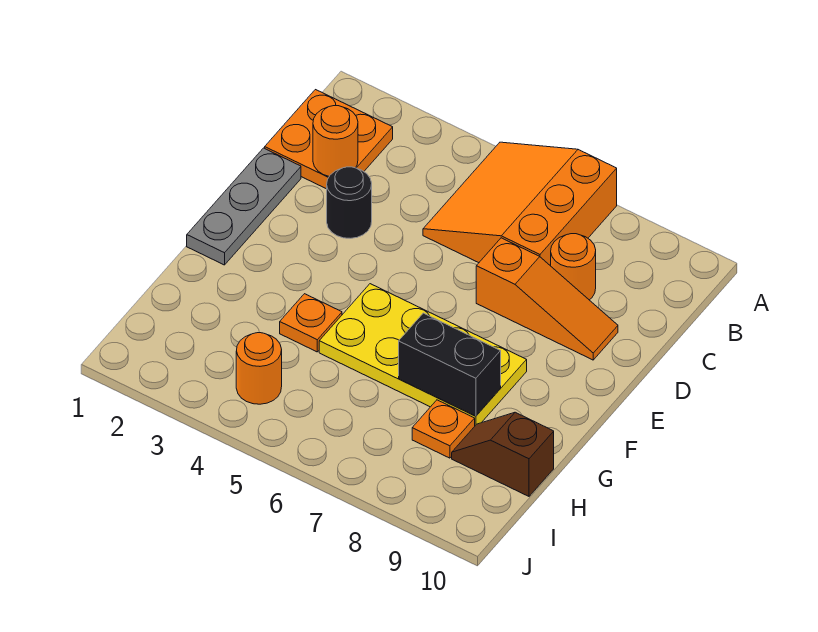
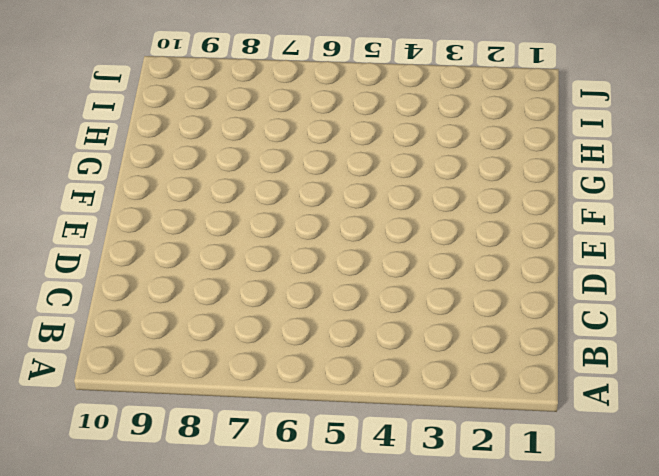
none -> orange slope A5:C7 level 1 top 7
none -> orange plate B1:C2 level 1
none -> orange round brick C8 level 1

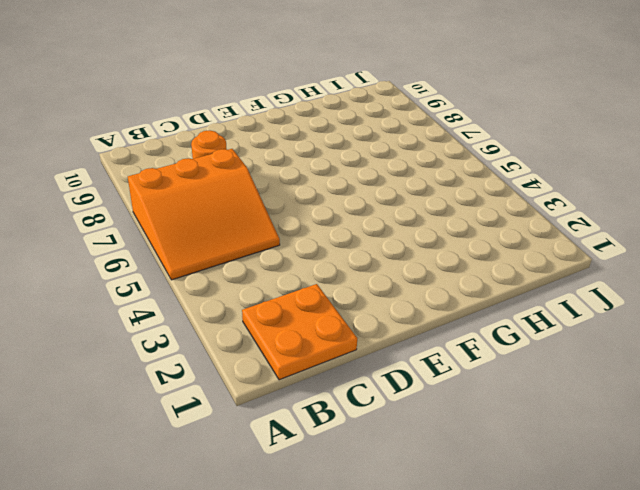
none -> grey plate D1:F1 level 1
none -> black round brick D3 level 1
none -> orange slope D7:D9 level 1 top 7

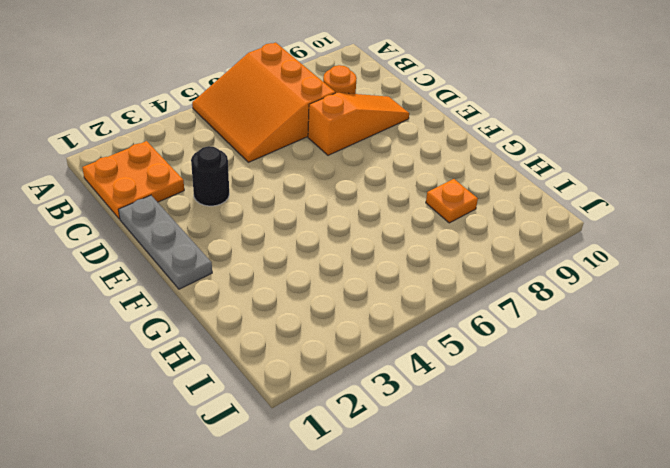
none -> yellow plate F5:G8 level 1
none -> orange plate G4 level 1
none -> brown slope H9:H10 level 1 top 10

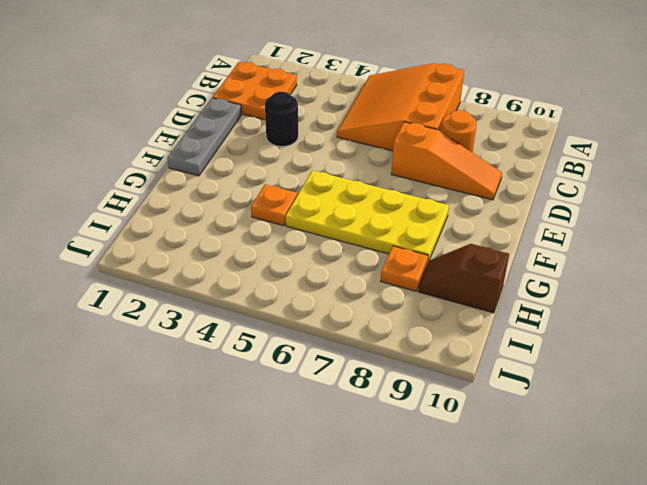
none -> orange round brick I4 level 1
none -> orange round brick C2 level 2
none -> black brick G7:G8 level 2

